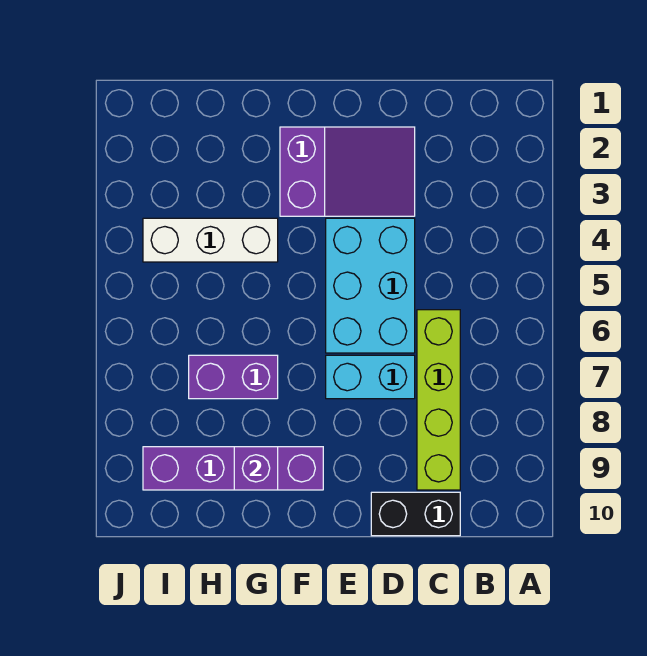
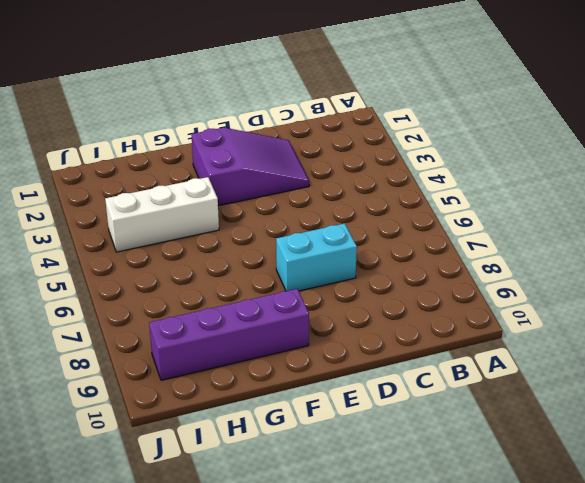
none -> lime brick C6:C9 level 1
none -> black brick C10:D10 level 1

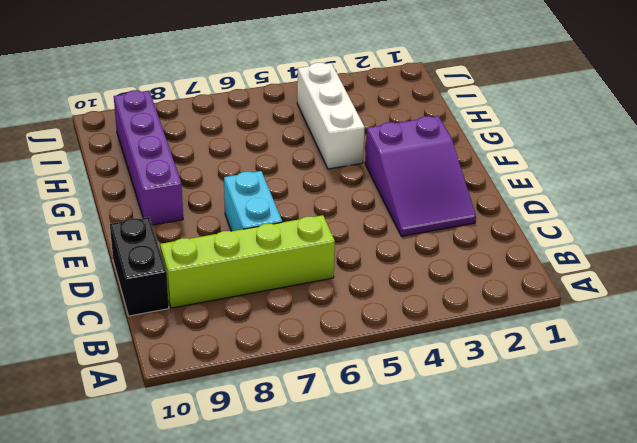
none -> cyan brick D4:E6 level 1
none -> purple brick G7:H7 level 1

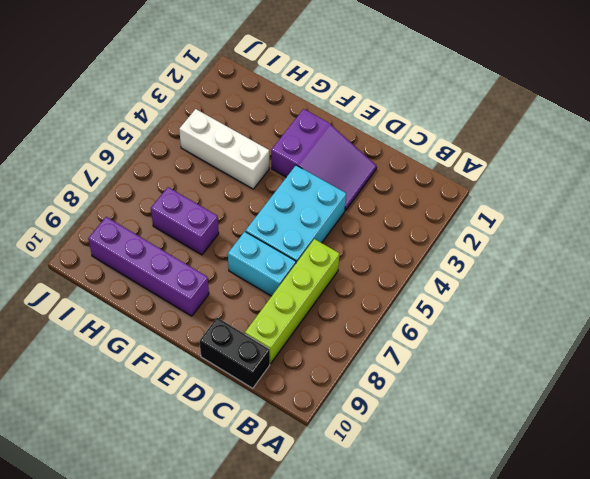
none -> purple brick G9 level 2

